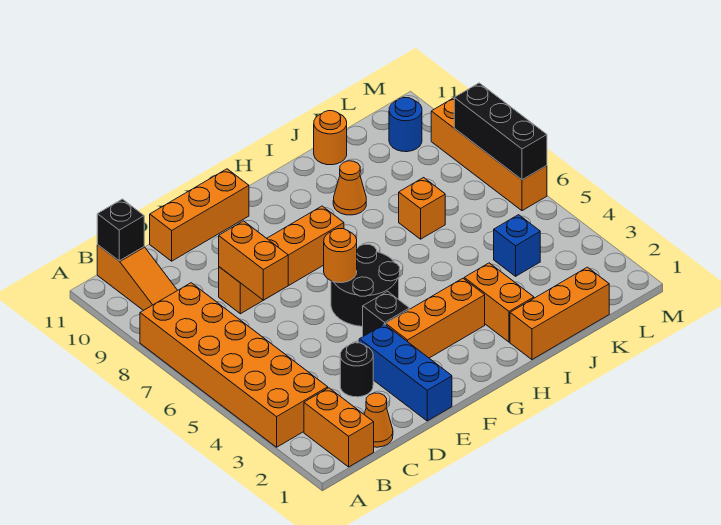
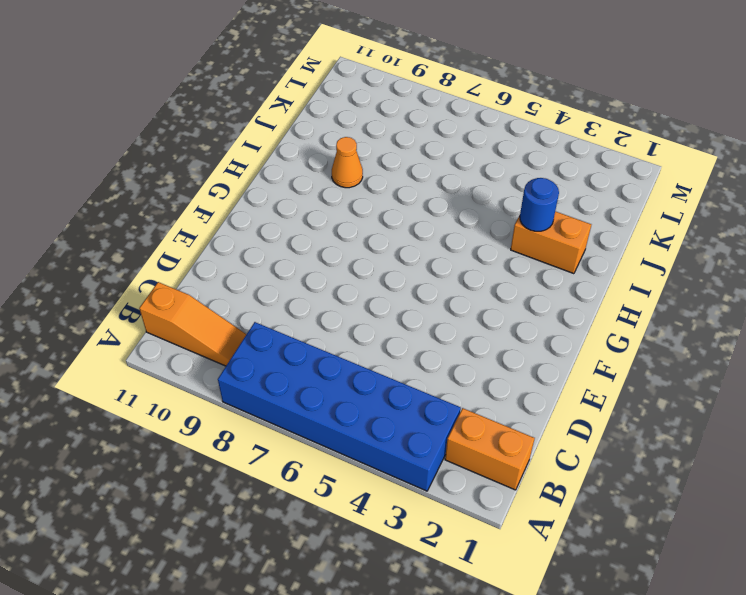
blue brick A3:B8 level 1 -> orange brick A3:B8 level 1
blue round brick I3 level 2 -> blue round brick L10 level 1
none -> orange cone C1 level 1
none -> black round brick D3 level 1
none -> orange brick D8:G8 level 1

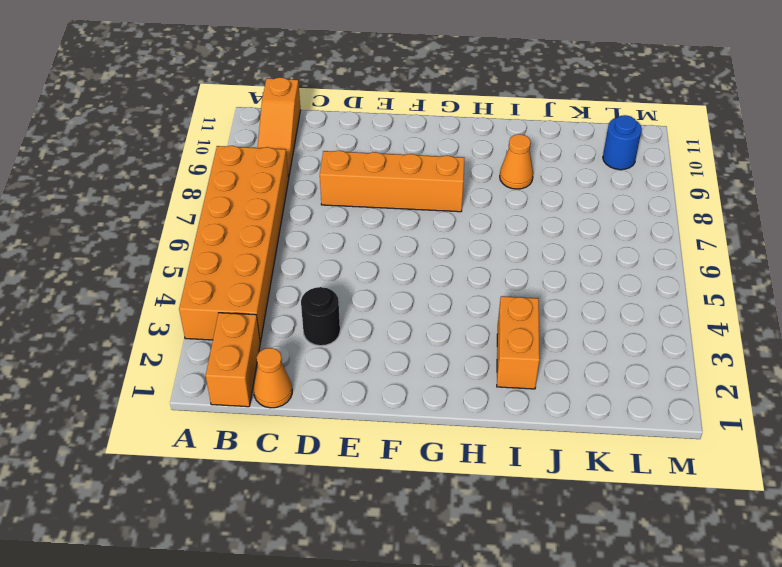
none -> orange brick D11:F11 level 1
none -> blue brick E1:E3 level 1
none -> orange brick F3:H3 level 1

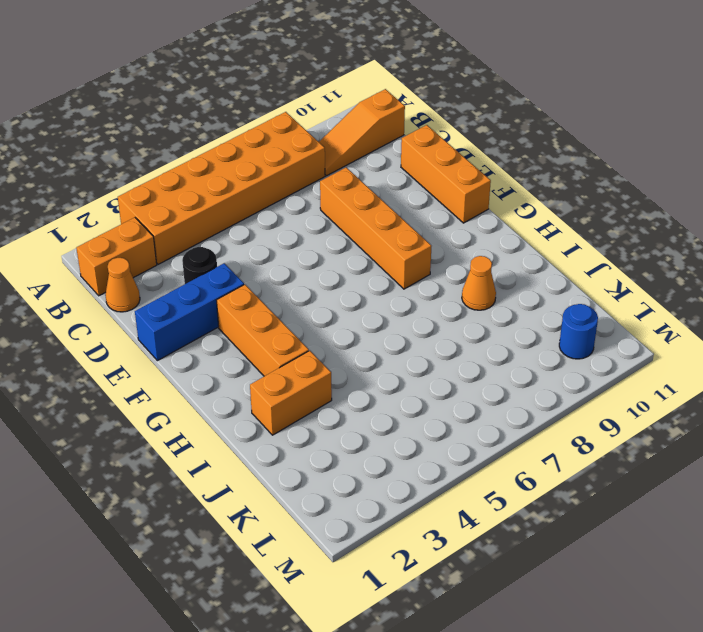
none -> black brick F4 level 1
none -> black round brick F5:G6 level 1
none -> orange brick I1:K1 level 1

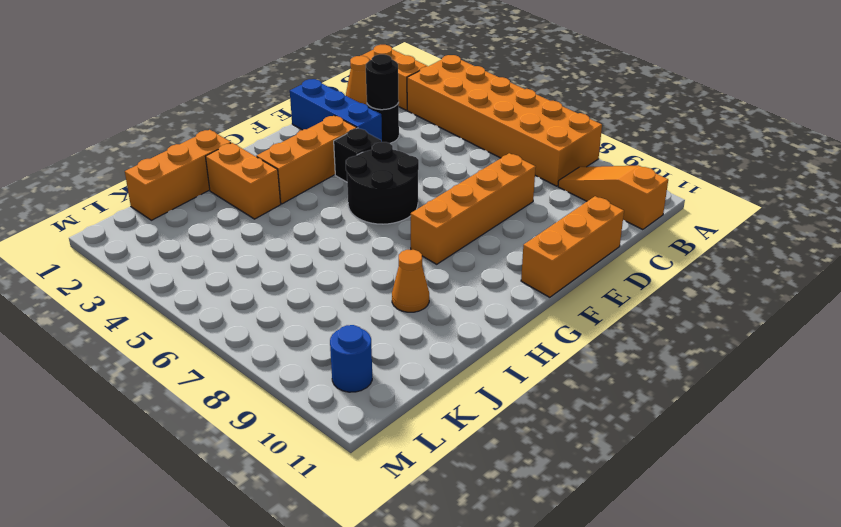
black round brick D3 level 2 -> none
none -> orange brick J7 level 1
none -> orange round brick J11 level 1
none -> blue brick K4 level 1

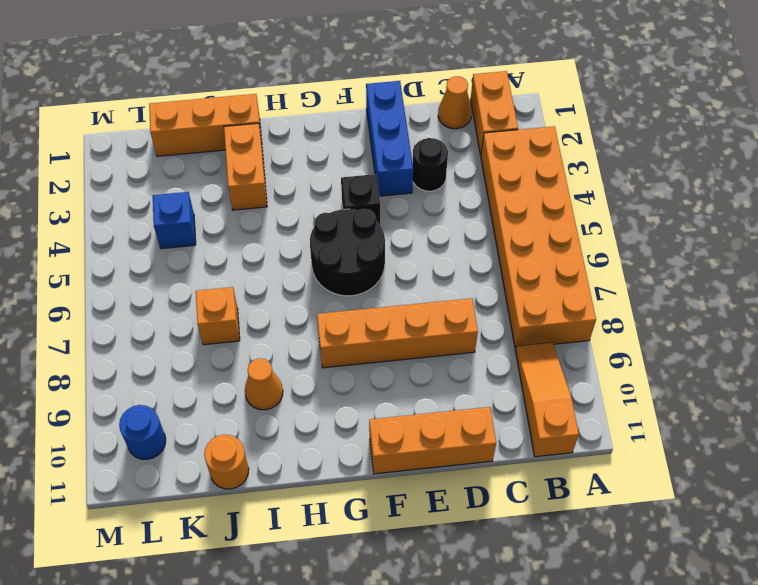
none -> orange brick F3:H3 level 1
none -> orange brick M6:M9 level 1
none -> black brick B11 level 2

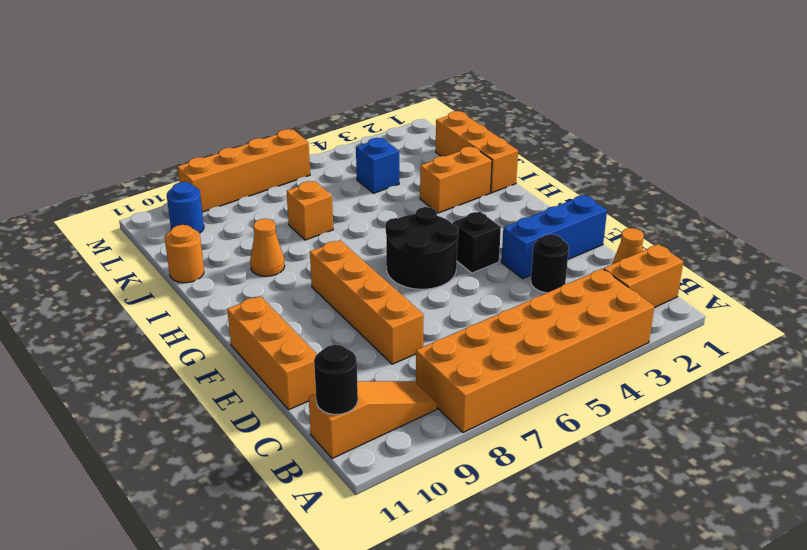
black round brick B11 level 2 -> black brick B11 level 2
none -> orange brick F3:H3 level 1
none -> orange brick D7:D8 level 2
none -> orange round brick F6 level 2

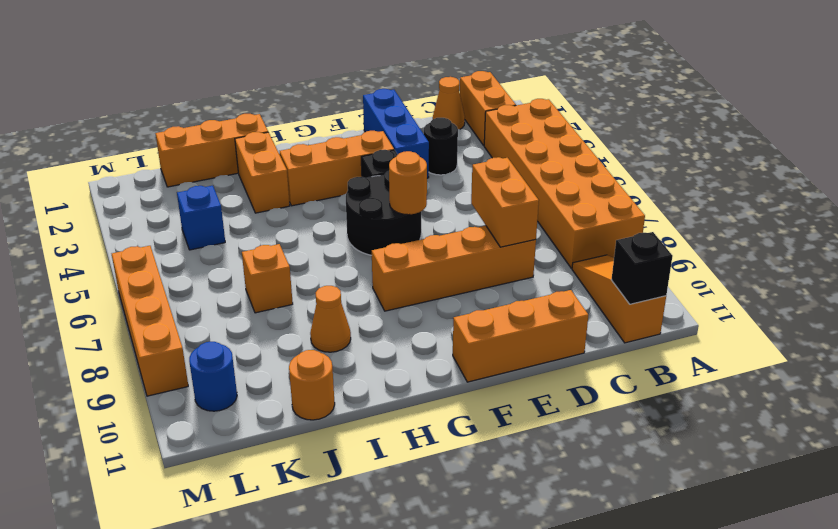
none -> black brick M6:M8 level 2

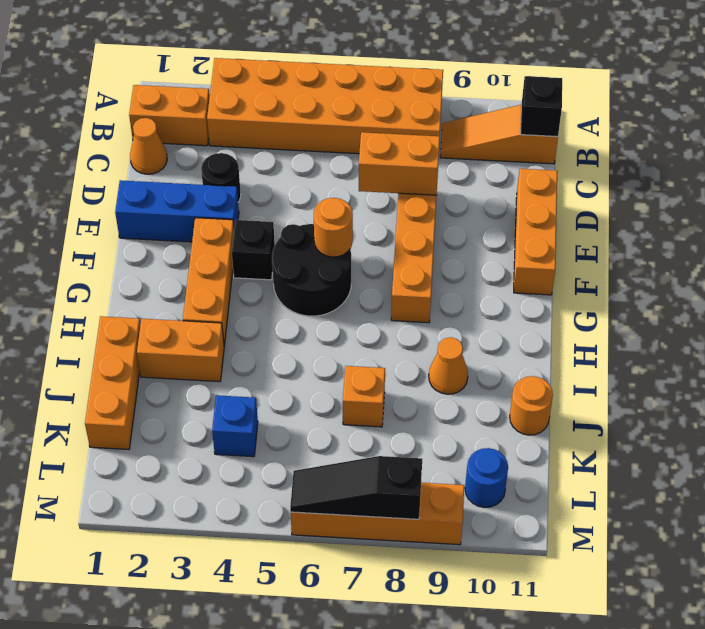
black slope M6:M8 level 2 top 8 -> black brick M6:M8 level 2

